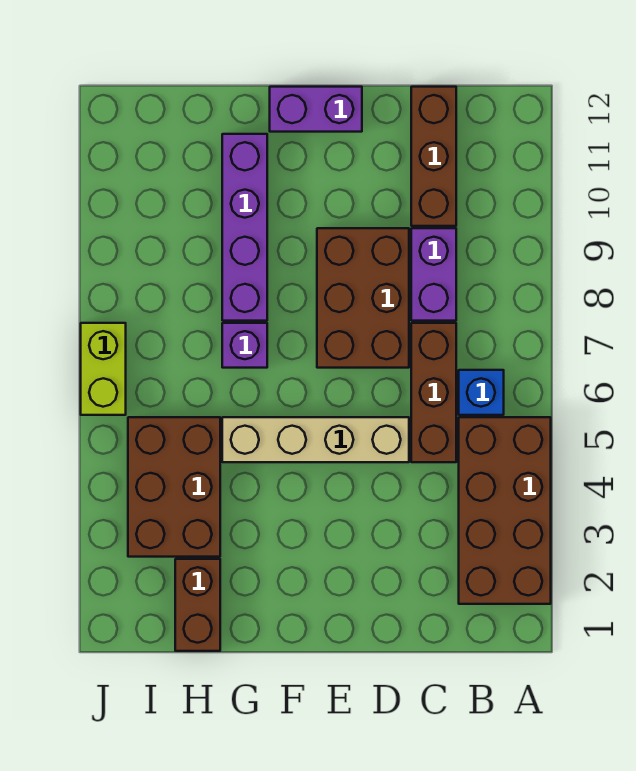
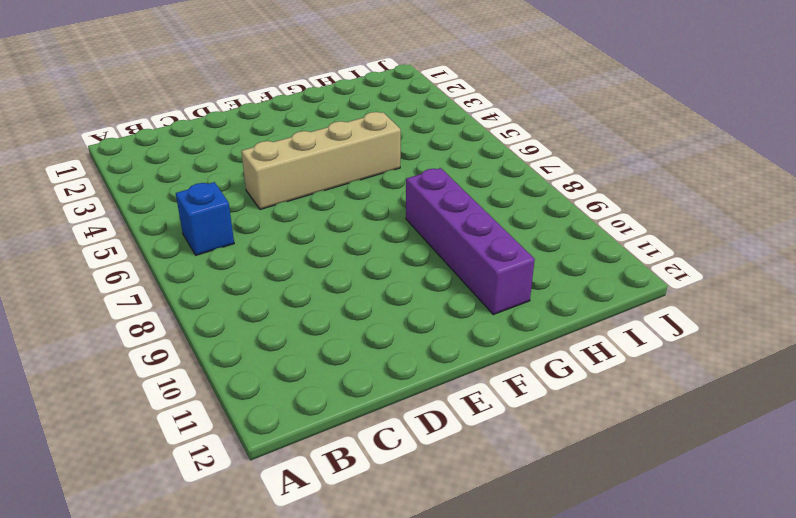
none -> brown brick A2:B5 level 1
none -> brown brick C5:C7 level 1
none -> purple brick C8:C9 level 1

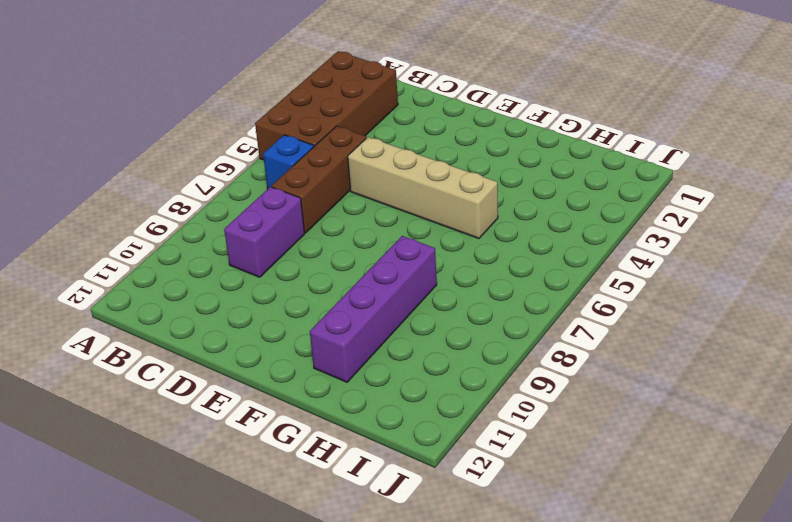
none -> brown brick C10:C12 level 1
none -> brown brick D7:E9 level 1
none -> purple brick E12:F12 level 1

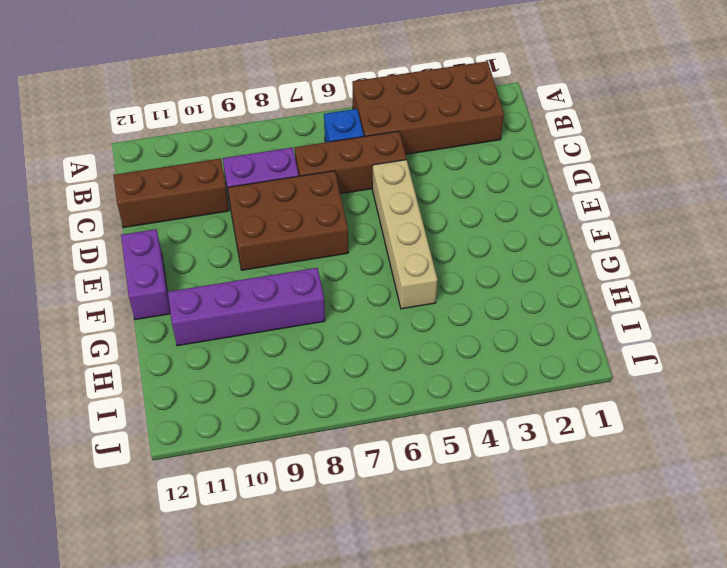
none -> purple brick G7 level 1
none -> brown brick H1:H2 level 1
none -> brown brick H3:I5 level 1

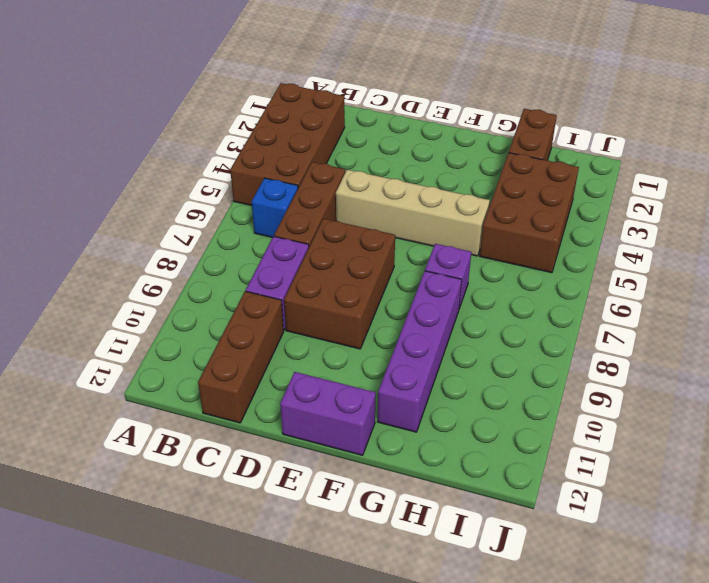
none -> lime brick J6:J7 level 1

